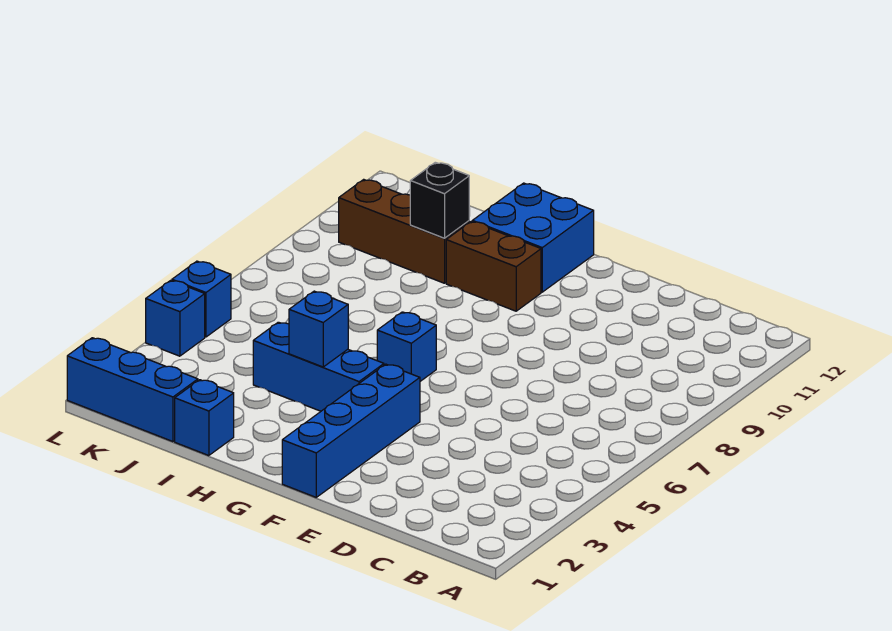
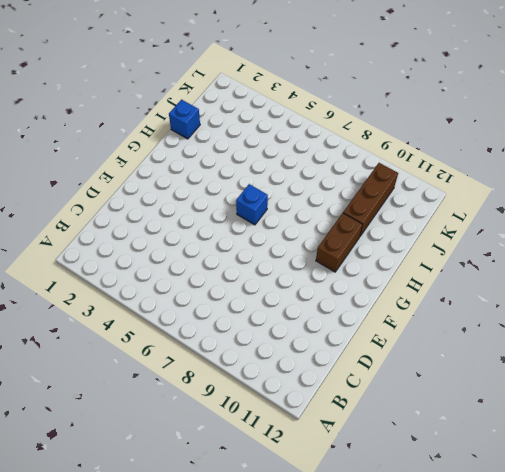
none -> blue brick F1:F4 level 1
none -> blue brick G4:I4 level 1
none -> blue brick G11:H12 level 1

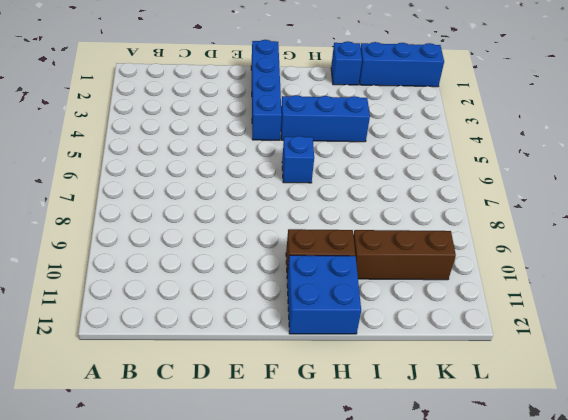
none -> blue brick L4 level 1
none -> blue brick L5 level 1
none -> blue brick H4 level 2

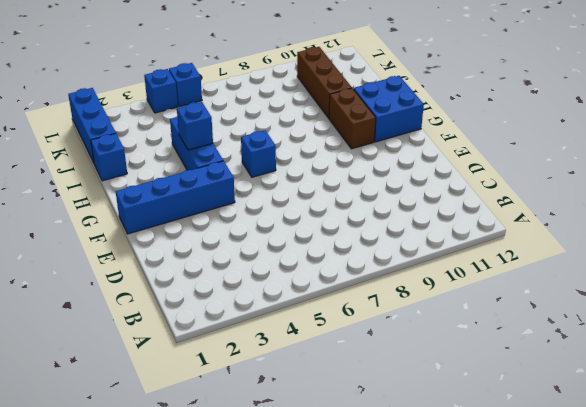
none -> black brick I10 level 2

